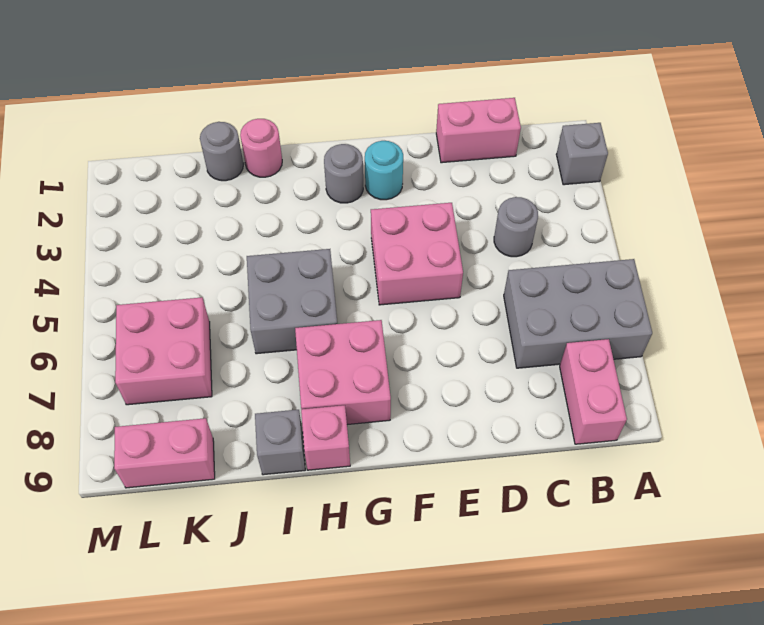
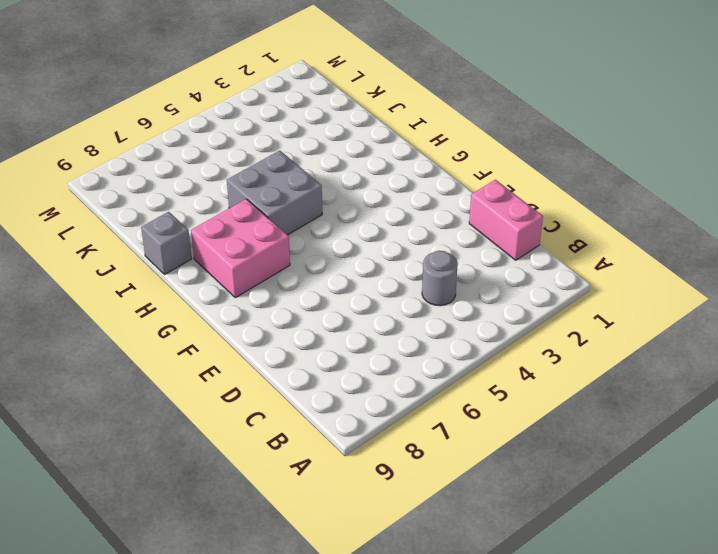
none -> grey brick A2 level 1
none -> grey brick A6:C7 level 1
none -> pink brick B8:B9 level 1

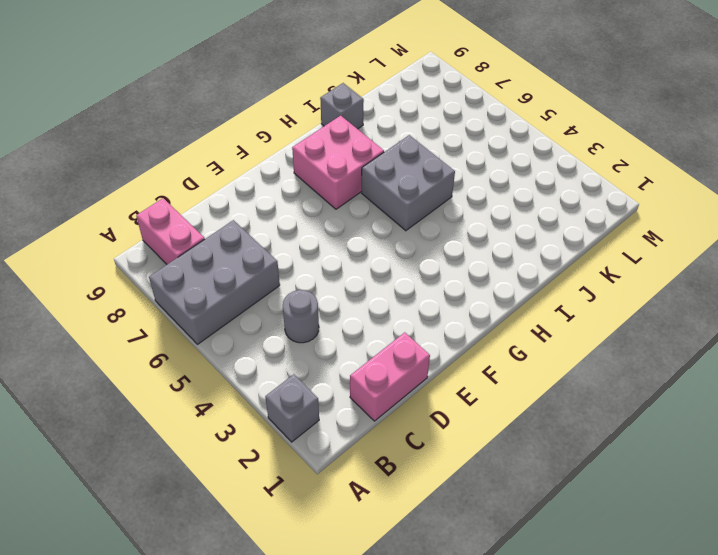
none -> pink brick E4:F5 level 1
none -> cyan round brick F2 level 1
none -> grey round brick G2 level 1

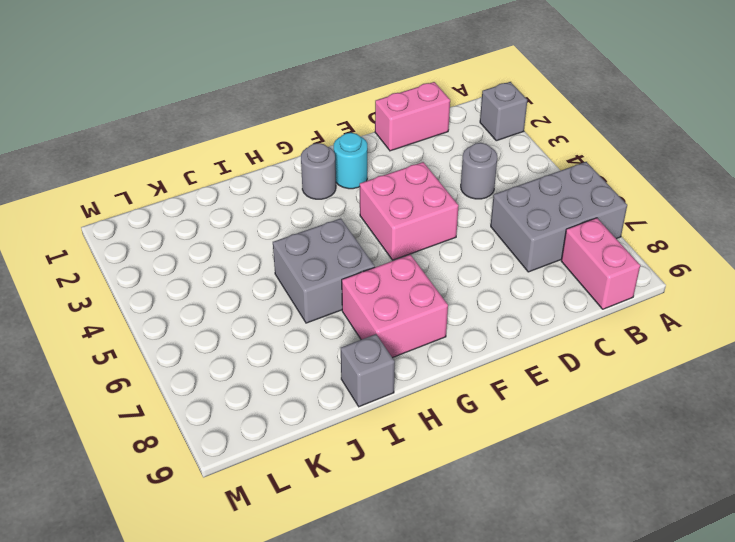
none -> pink brick H9 level 1
none -> pink round brick I1 level 1
none -> grey round brick J1 level 1

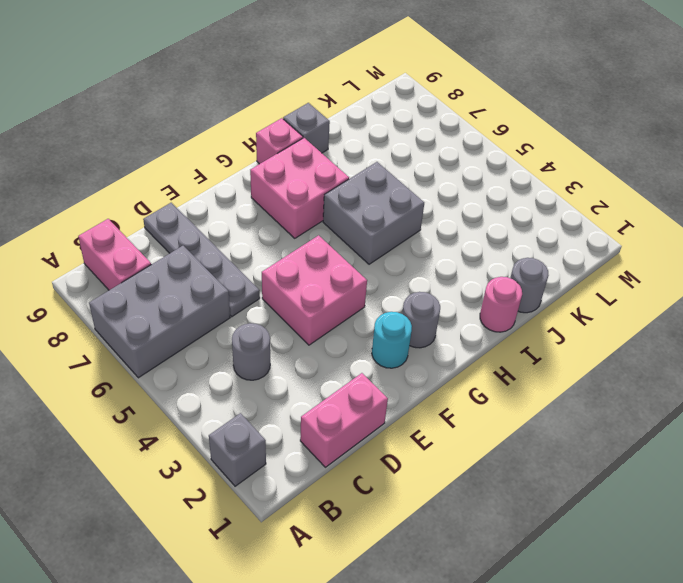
grey plate D6:D9 level 1 -> none
none -> pink brick K6:L7 level 1
none -> pink brick K9:L9 level 1

